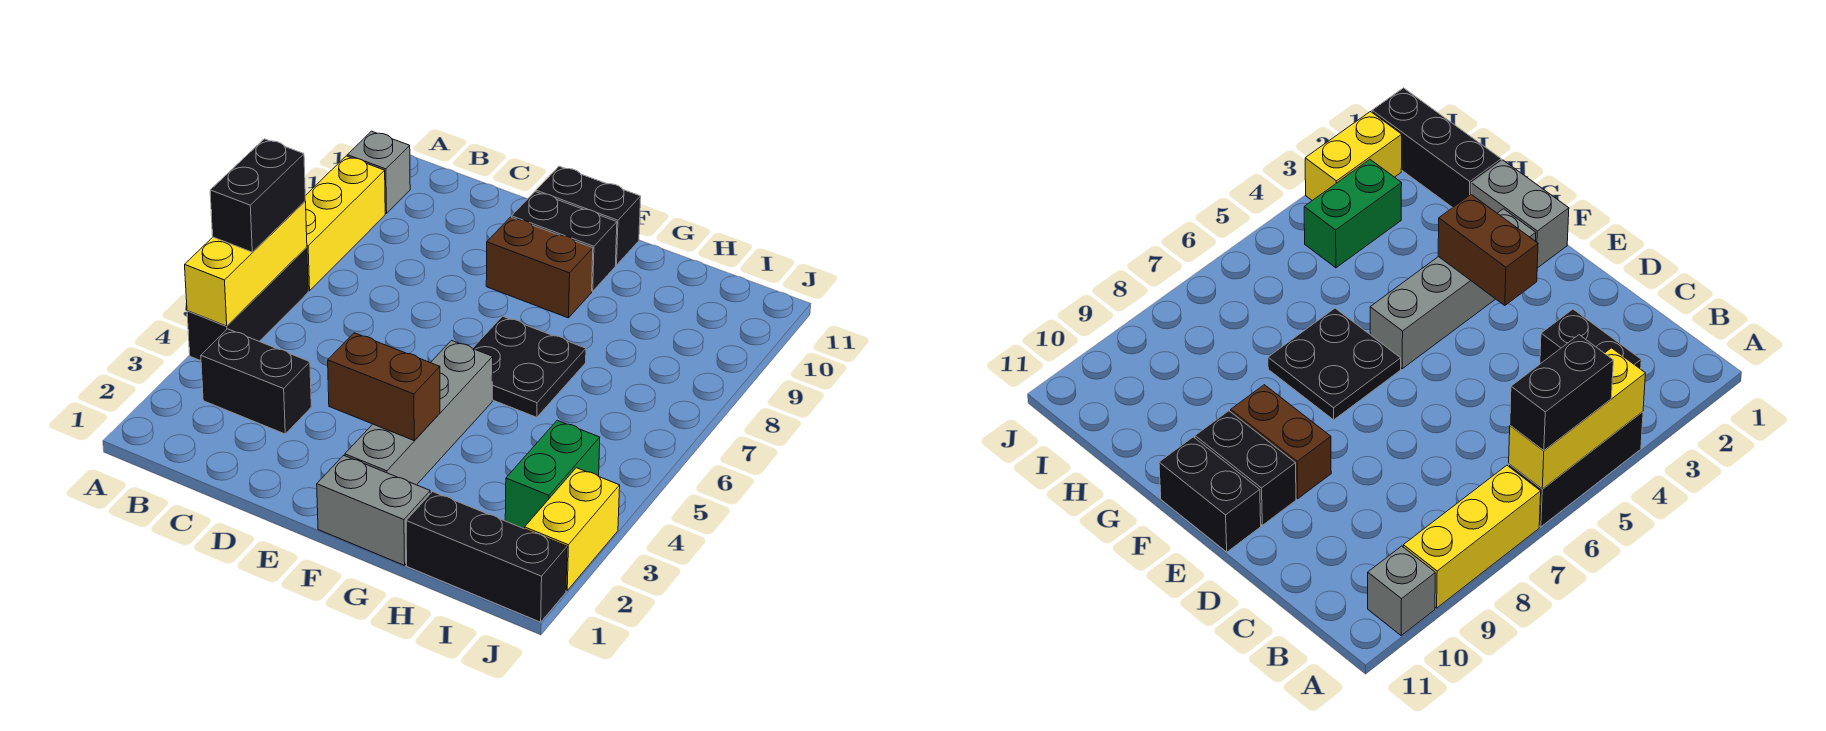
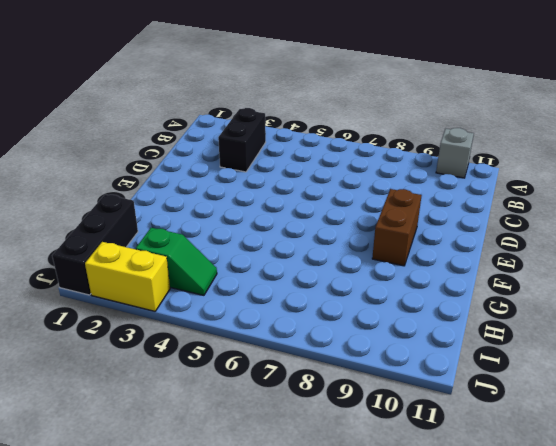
green slope I3:I4 level 1 top 3 -> green brick I3:I4 level 1
none -> black brick A4:A6 level 1
none -> yellow brick A7:A9 level 1
none -> black brick E10:F10 level 1

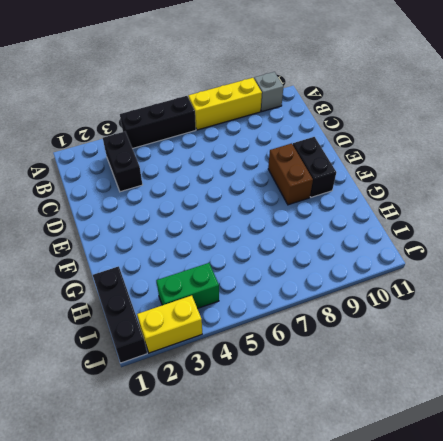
none -> black brick E11:F11 level 1
none -> grey brick F1:G1 level 1
none -> grey brick F2:F5 level 1

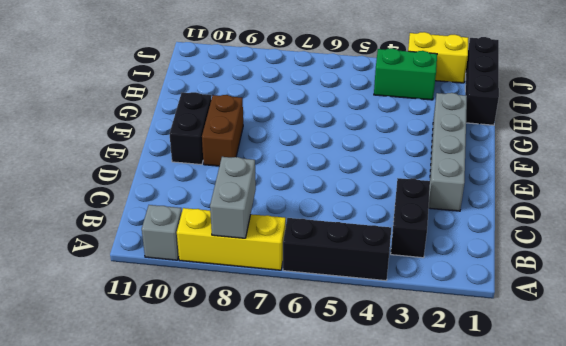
grey brick A8:B8 level 2 -> grey brick F1:G1 level 1
grey brick D2:G2 level 1 -> grey brick F2:F5 level 1
none -> black brick E11:F11 level 1
none -> black plate F6:G7 level 1
none -> yellow brick A4:A6 level 2

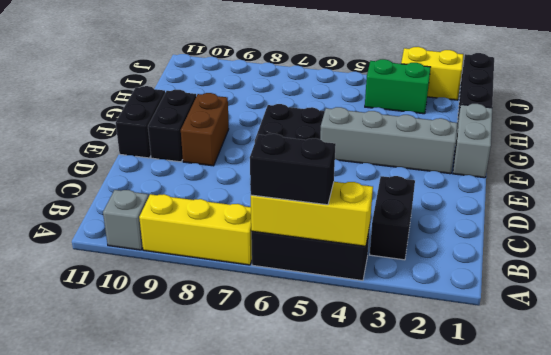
none -> brown brick E3:F3 level 2

